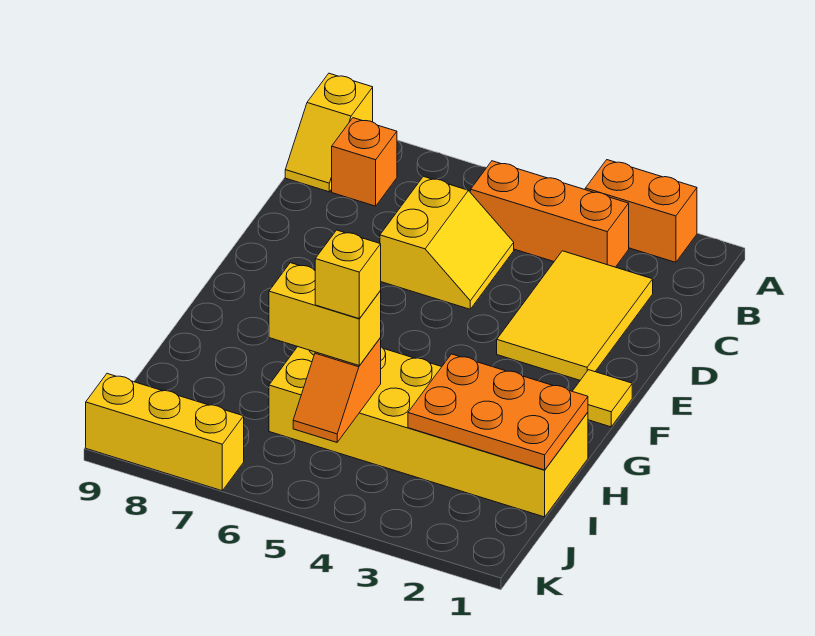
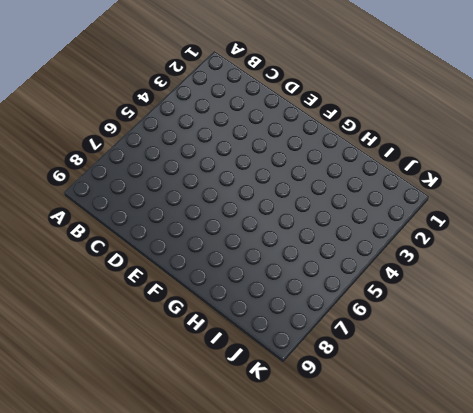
none -> orange brick A2:A3 level 1
none -> yellow slope A9:B9 level 1 top A
none -> orange brick B3:B5 level 1

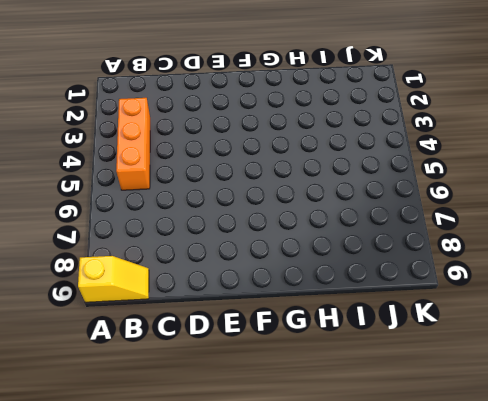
none -> orange brick A2:A3 level 1
none -> orange brick B8 level 1
none -> yellow tile C2:E3 level 1

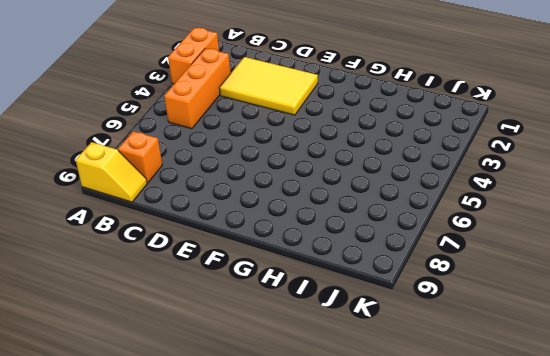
none -> yellow slope C5:D6 level 1 top 6
none -> yellow tile F1 level 1
none -> yellow brick H1:I6 level 1

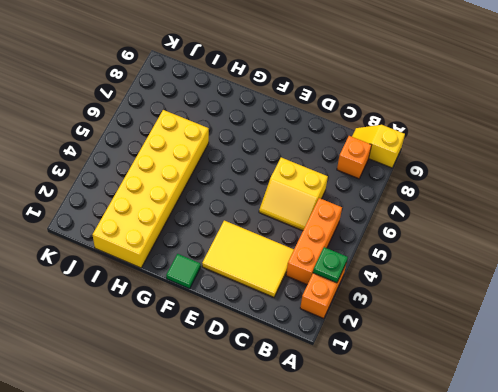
green plate A3 level 2 -> none
green tile F1 level 1 -> yellow tile F1 level 1
none -> yellow brick K7:K9 level 1
none -> orange plate H1:I3 level 2
none -> orange slope I5:J5 level 2 top I

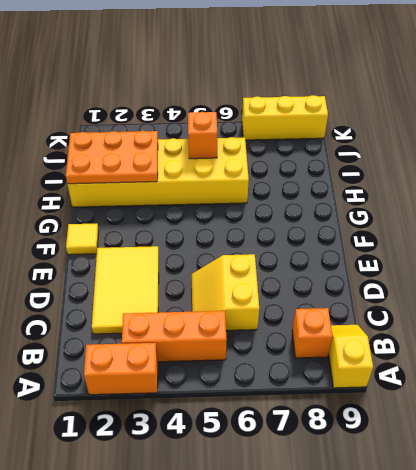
none -> yellow brick I5:I6 level 3
none -> yellow brick I5 level 4

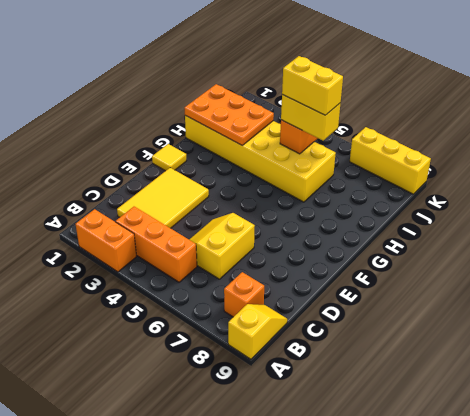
yellow brick I5:I6 level 4 -> yellow brick I5 level 4

